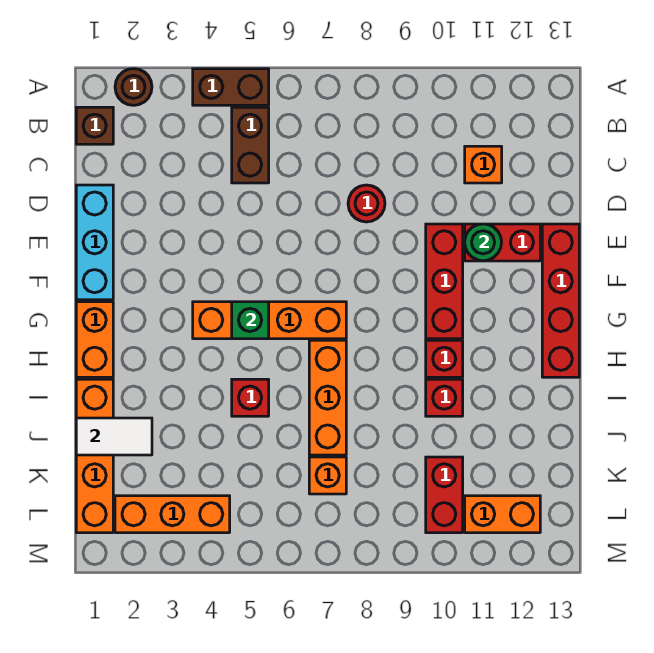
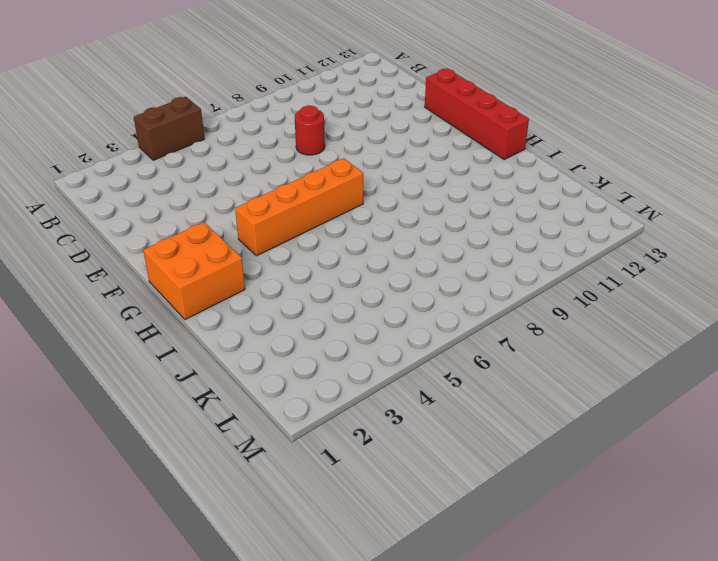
orange brick G1:H2 level 1 -> orange brick G1:H1 level 1
none -> brown round brick A2 level 1
none -> brown brick B1 level 1
none -> brown brick B5:C5 level 1

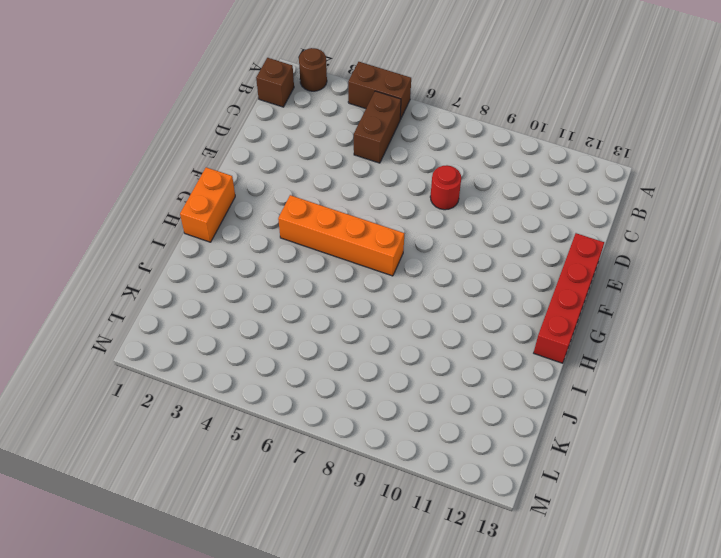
none -> orange brick C11 level 1
none -> cyan brick D1:F1 level 1
none -> red brick E10:G10 level 1

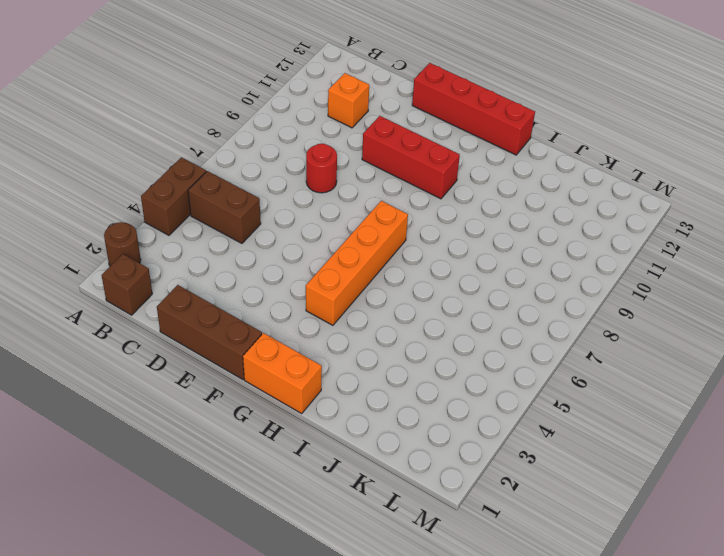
brown brick D1:F1 level 1 -> cyan brick D1:F1 level 1
none -> red brick E11:E12 level 1
none -> orange brick H7:J7 level 1
none -> red brick H10 level 1

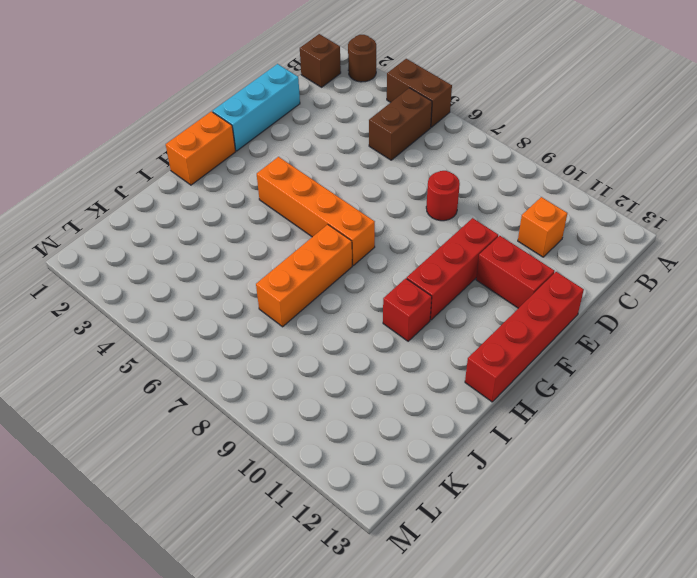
none -> orange brick I1:L1 level 1
none -> red brick I5 level 1
none -> red brick I10 level 1

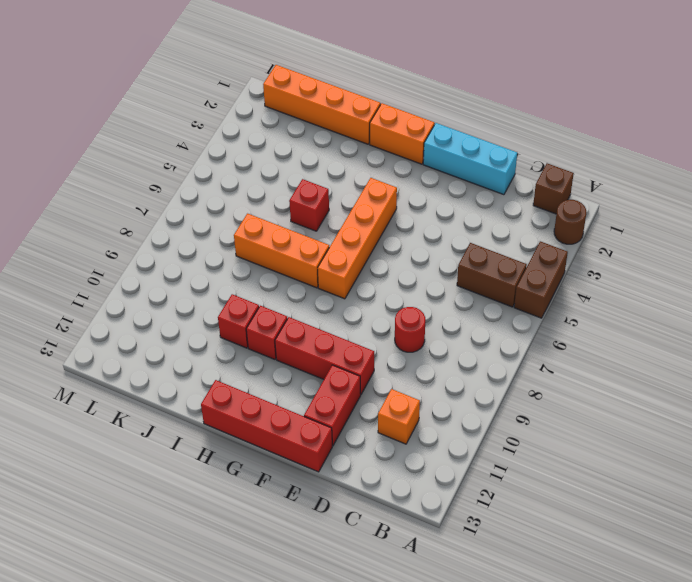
none -> orange brick K7 level 1
none -> red brick K10:L10 level 1
none -> orange brick L2:L4 level 1

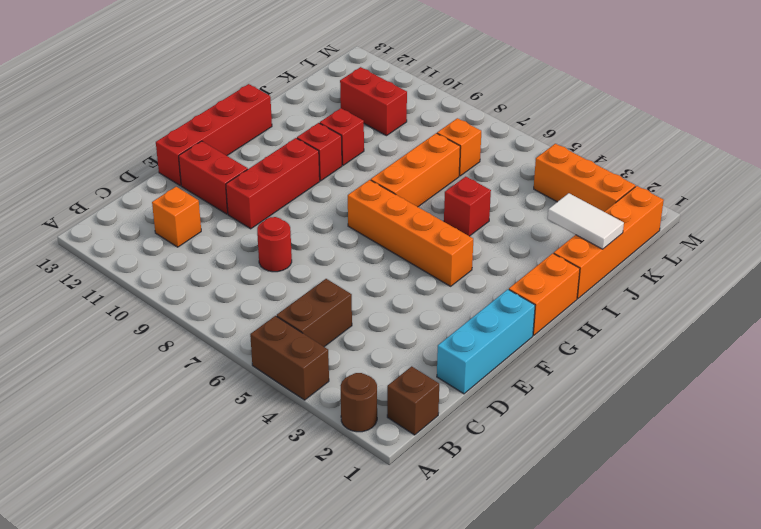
red brick K10:K11 level 1 -> red brick K10:L10 level 1
none -> orange brick L11:L12 level 1
none -> green round brick E11 level 2
none -> green brick G5 level 2

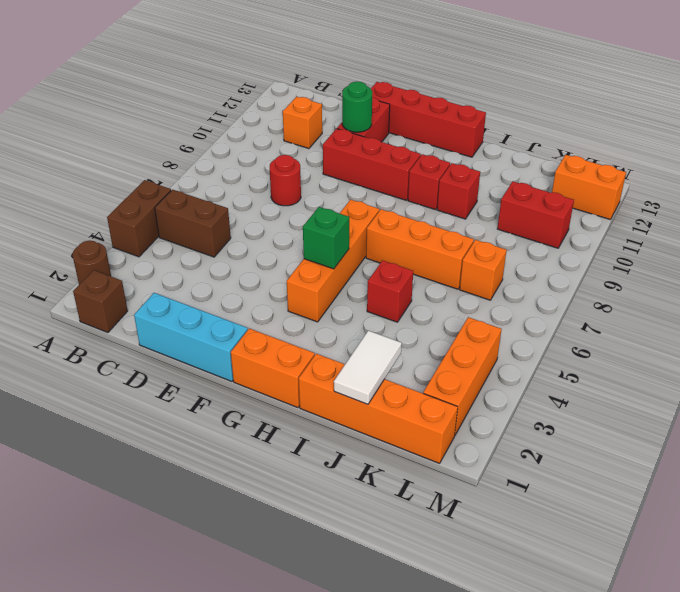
orange brick L12:M12 level 1 -> orange brick L11:L12 level 1

